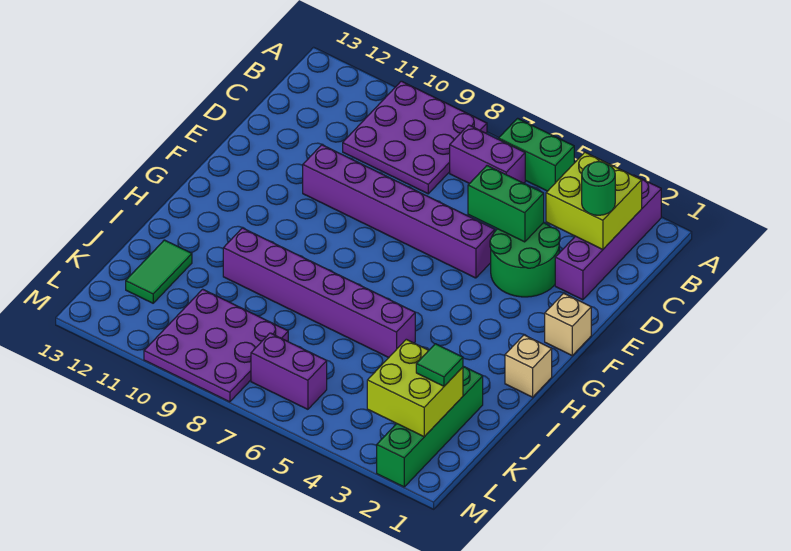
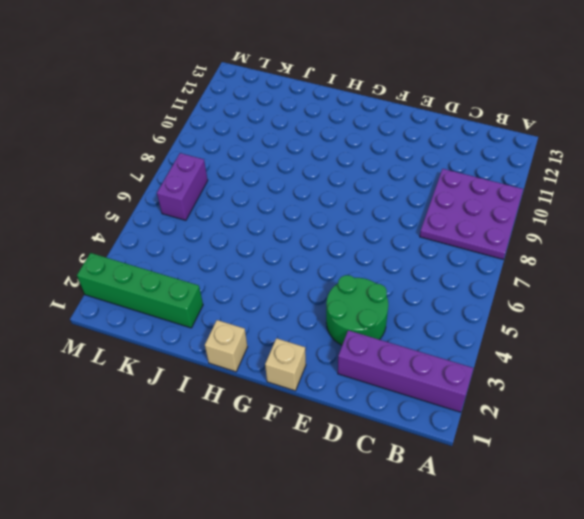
none -> green brick A5:A6 level 1
none -> purple brick B6:B7 level 1
none -> purple brick E5:E10 level 1

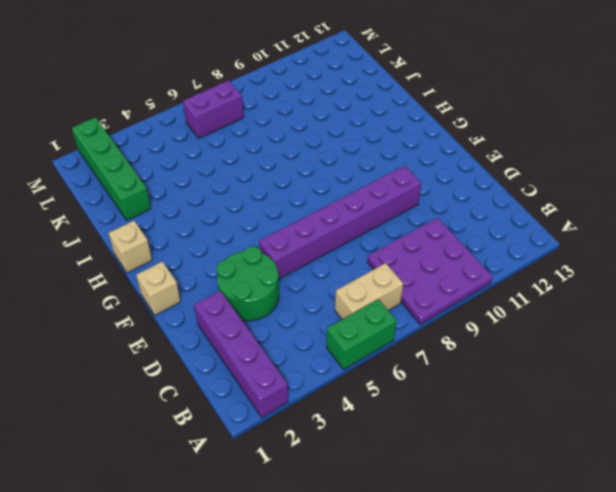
tan brick B6:B7 level 1 -> purple brick B6:B7 level 1
none -> purple brick I5:I10 level 1
none -> green tile J12:K12 level 1
none -> purple plate K8:M10 level 1

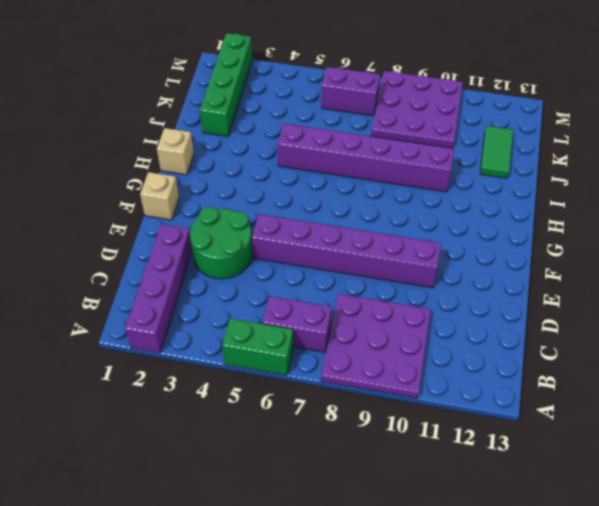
none -> lime brick B2:C3 level 2
none -> green brick D4:D5 level 2
none -> lime brick K2:L3 level 2

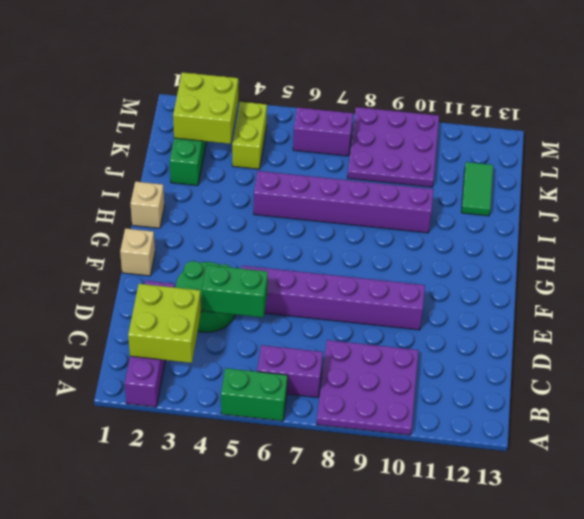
lime brick K4:L4 level 1 -> none
none -> green round brick C2 level 3
none -> green tile K2 level 3

